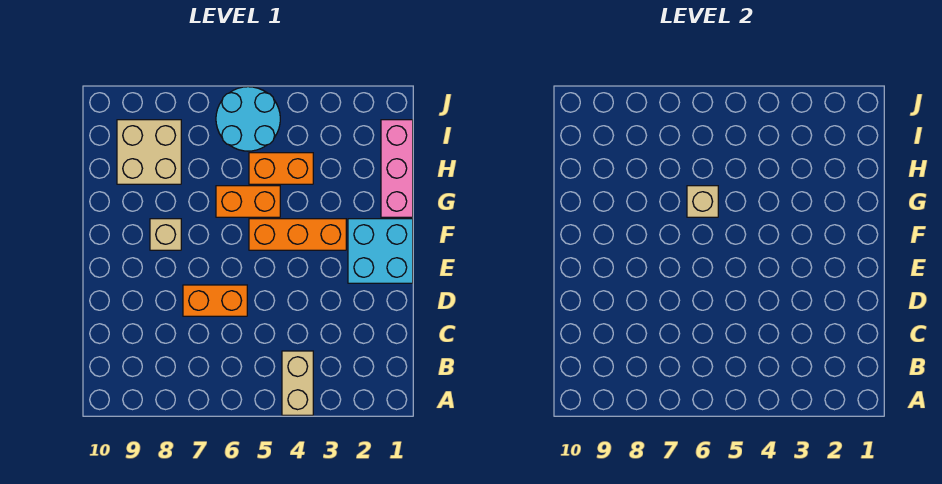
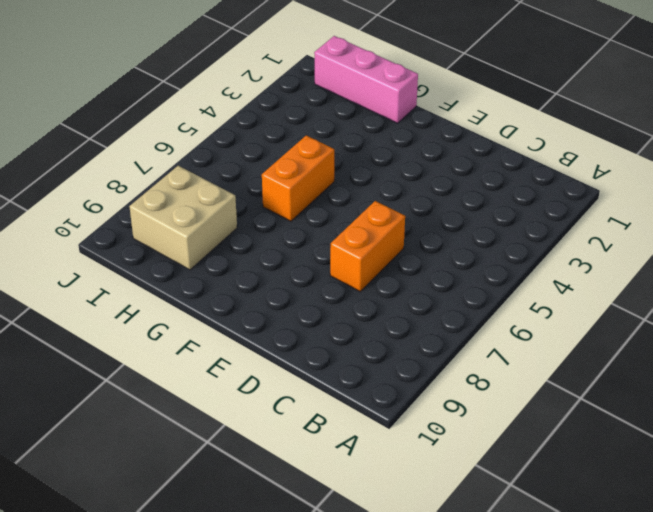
none -> tan brick A4:B4 level 1
none -> cyan brick E1:F2 level 1

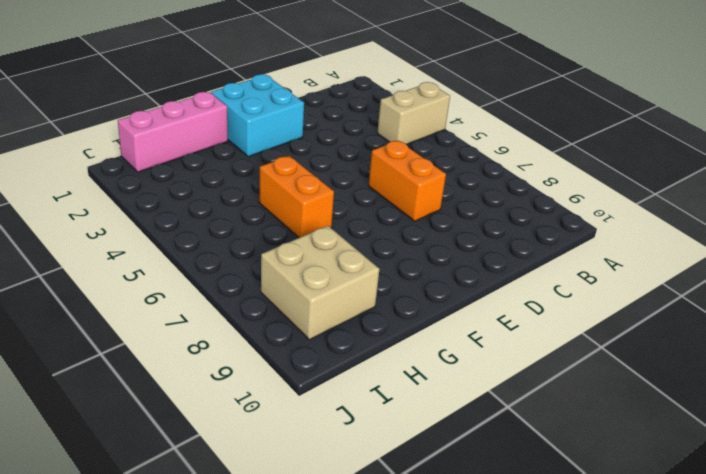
none -> orange brick F3:F5 level 1
none -> tan brick F8 level 1

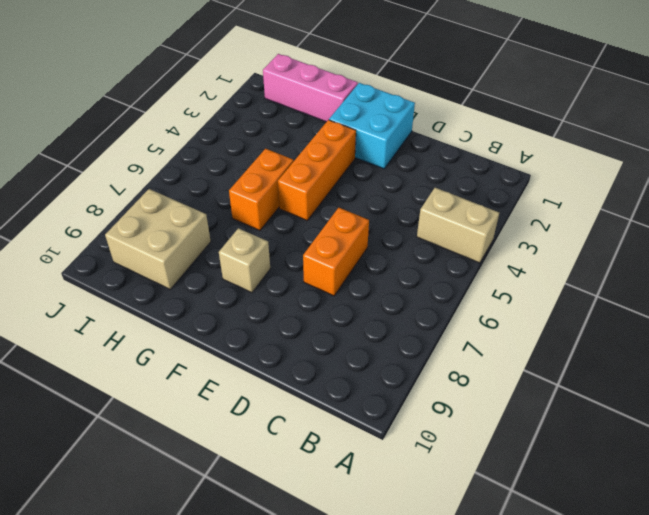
none -> orange brick H4:H5 level 1
none -> cyan round brick I5:J6 level 1

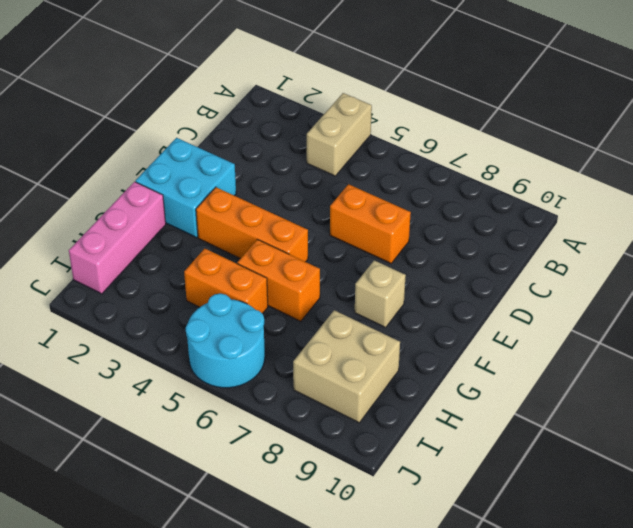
none -> tan brick G6 level 2

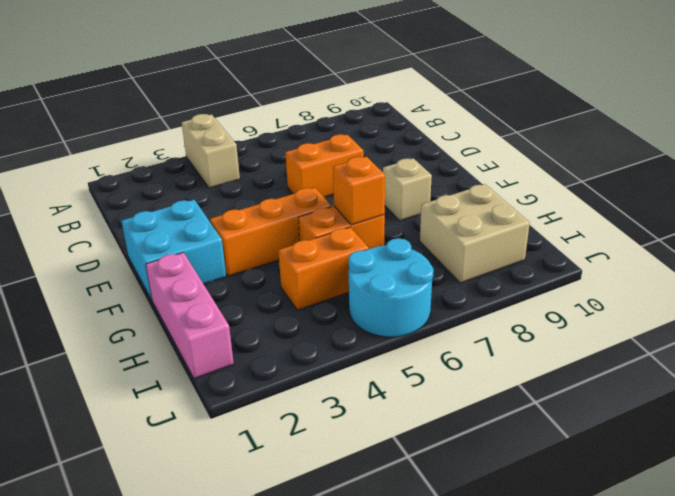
orange brick G6 level 2 -> tan brick G6 level 2

